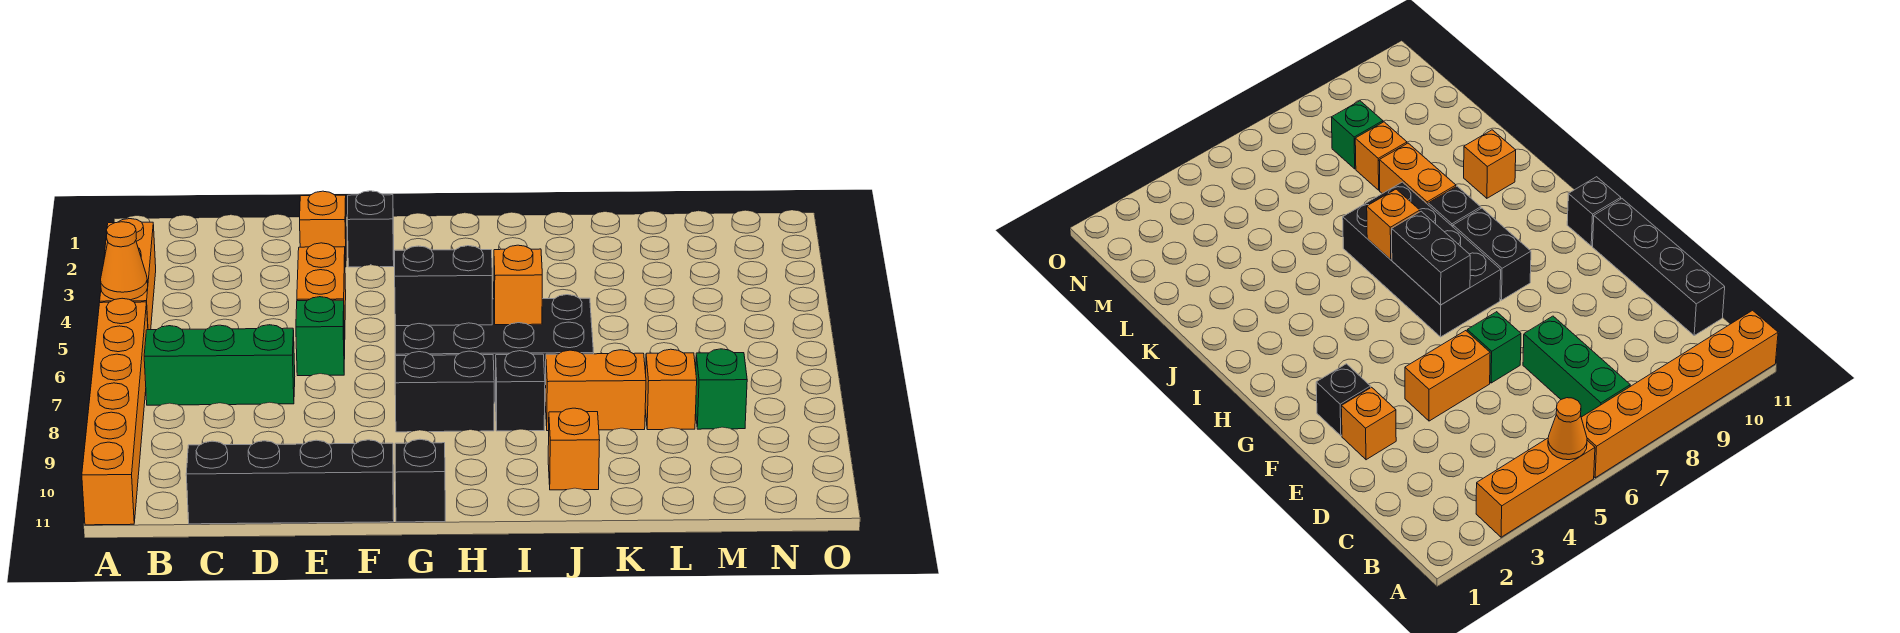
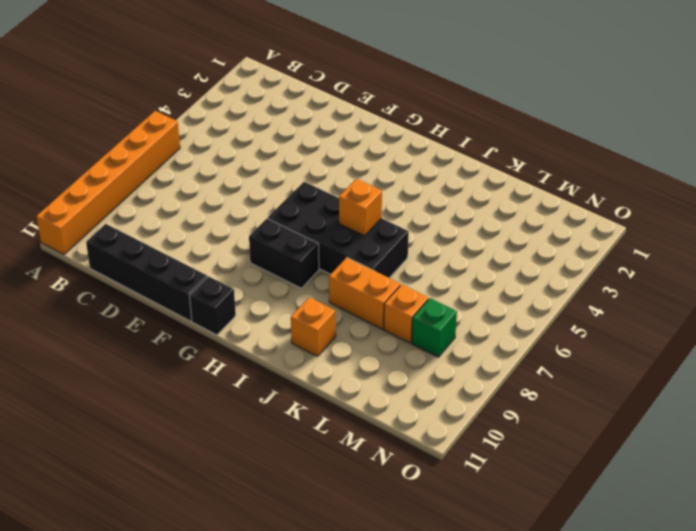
none -> orange brick A3:A5 level 1
none -> green brick B7:D7 level 1
none -> orange brick E2 level 1

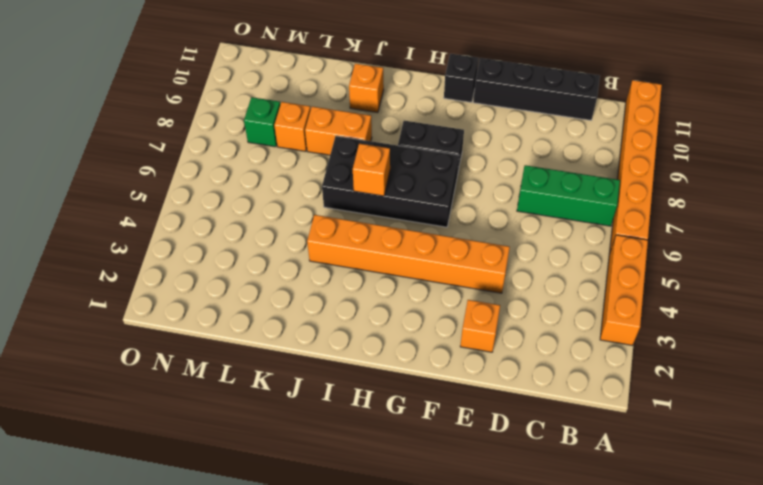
orange brick E4:J4 level 1 -> orange brick E4:E5 level 1
none -> green brick E6 level 1
none -> black brick F2 level 1
none -> black brick I8 level 1

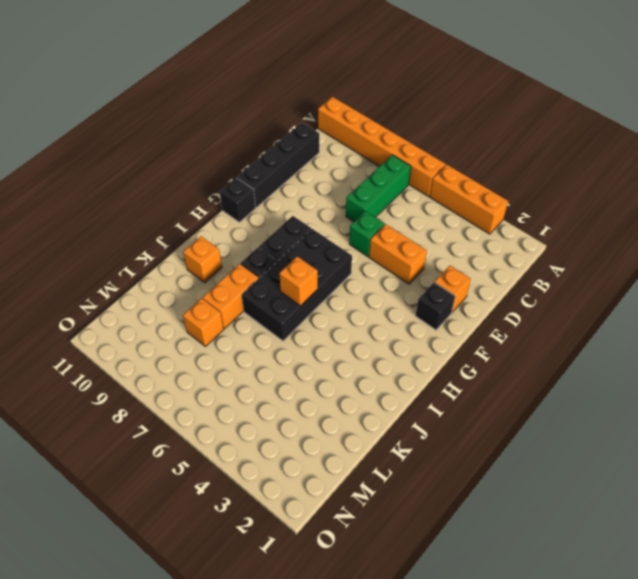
none -> green brick M8 level 1
none -> orange cone A5 level 2
none -> black brick G6:H6 level 2

